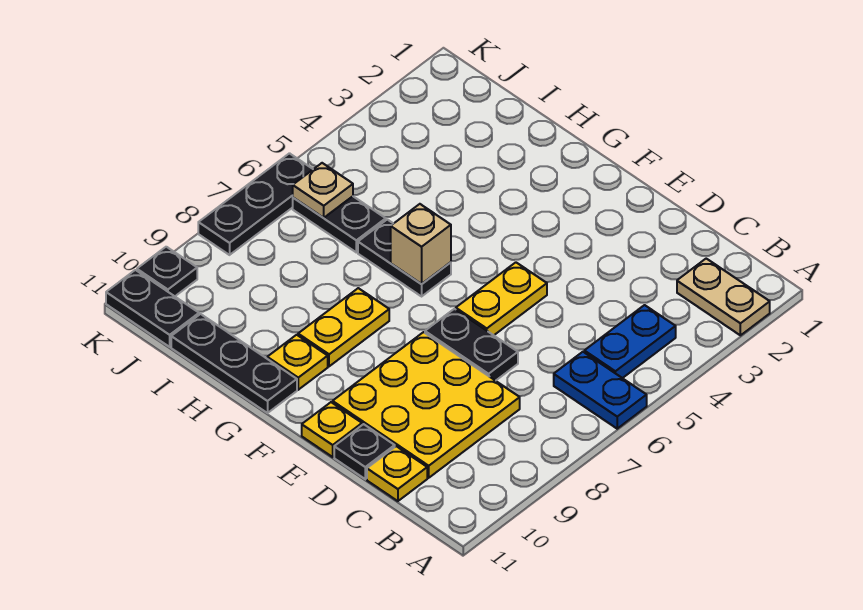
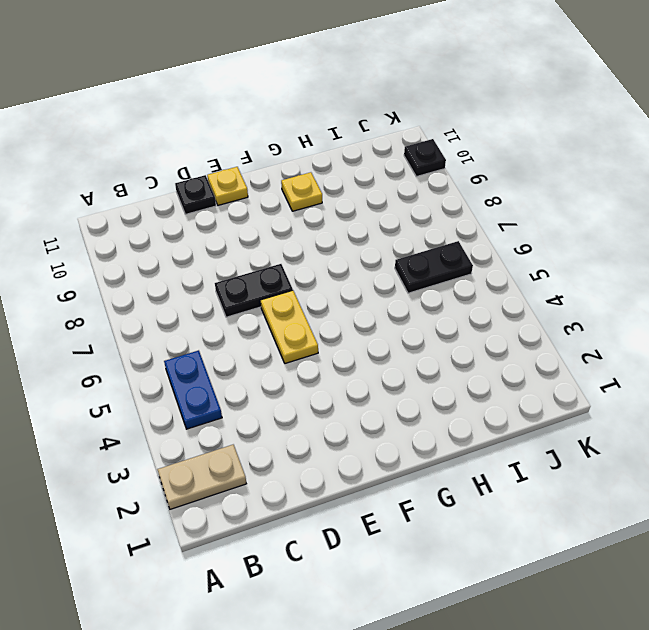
none -> blue plate A6:B6 level 1
none -> yellow plate C8:E10 level 1
none -> yellow plate C11 level 1

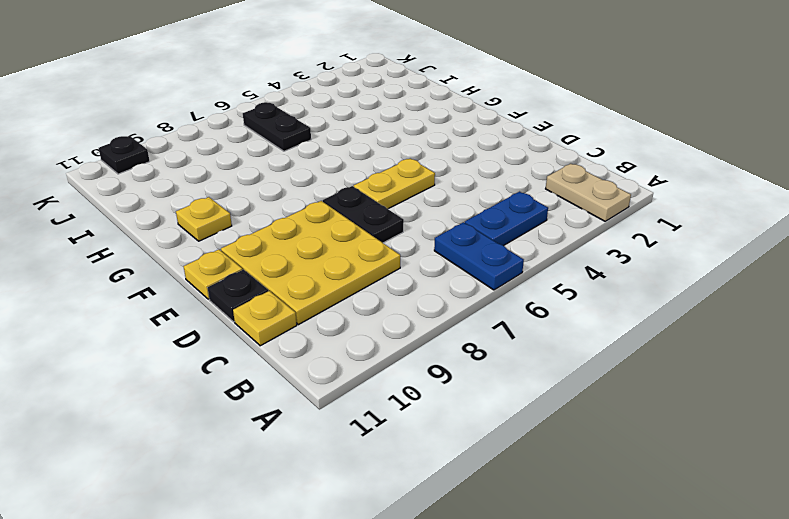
none -> black plate G6:H6 level 1
none -> yellow plate G8:G9 level 1
none -> black plate G11:I11 level 1

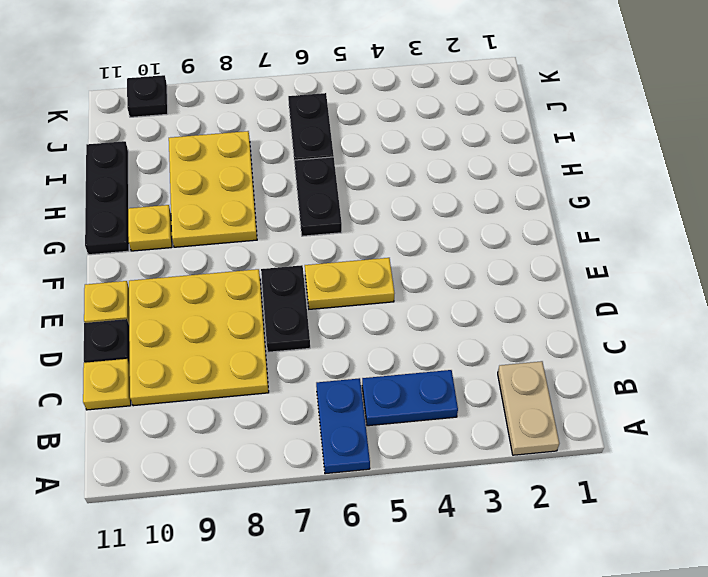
yellow plate G8:I9 level 1 -> yellow plate G8:G9 level 1
none -> black plate J11:K11 level 1
none -> black plate K6:K8 level 1
none -> tan brick G6 level 2

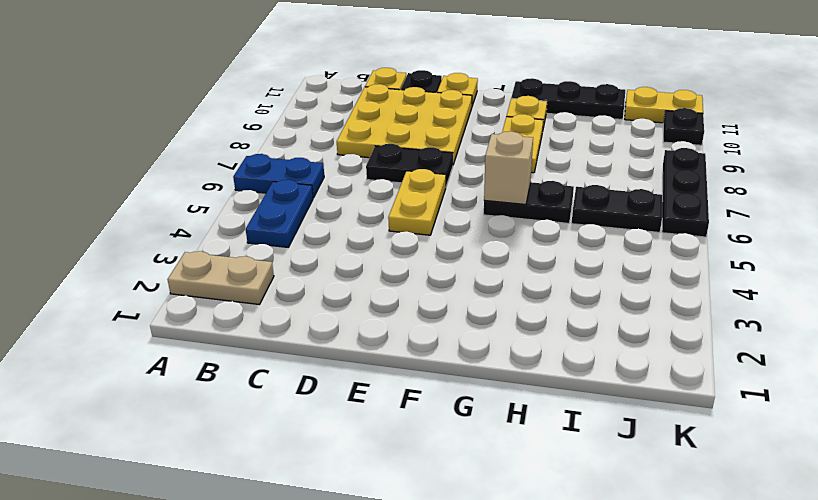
yellow plate J11:K11 level 1 -> black plate J11:K11 level 1
none -> tan plate J6 level 2

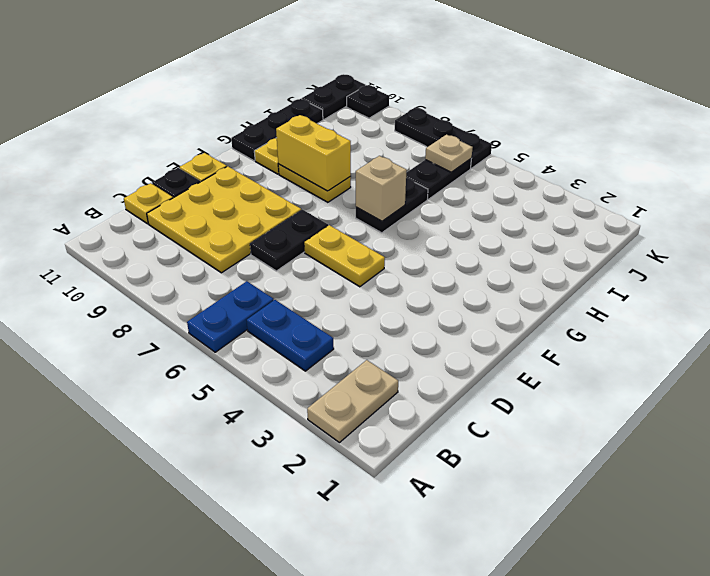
yellow brick G8:G9 level 2 -> none

